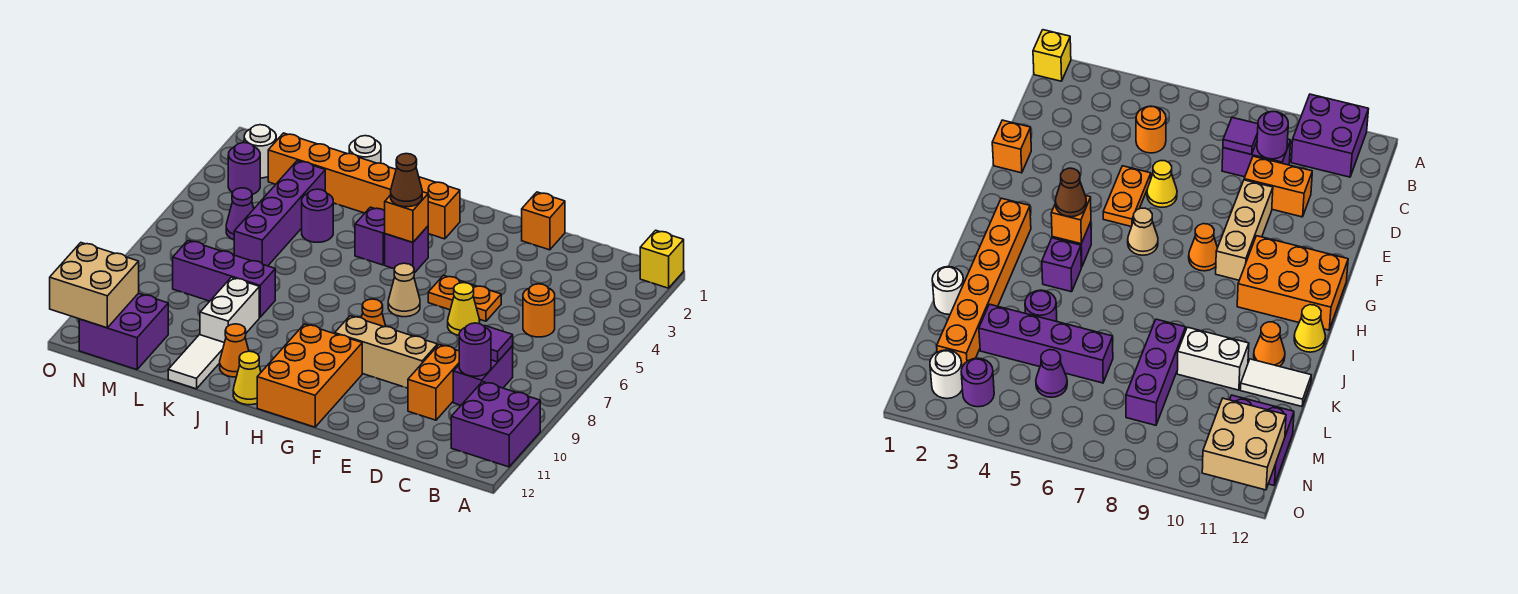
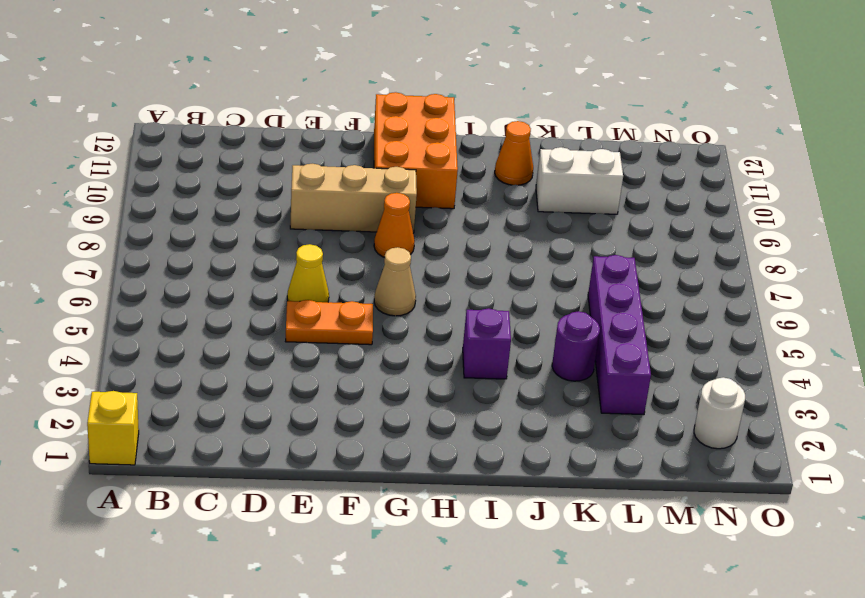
white brick K10:L10 level 1 -> white brick K9:K10 level 1
none -> purple brick A10:B11 level 1
none -> orange round brick C5 level 1
none -> purple brick C8:C9 level 1
none -> orange brick D9:D10 level 1

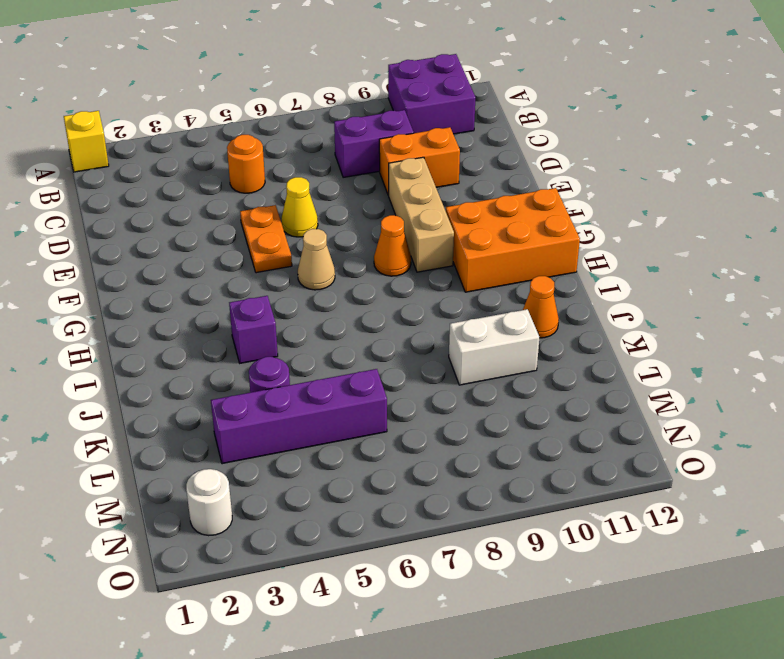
none -> orange brick E1 level 1
none -> orange brick H2:M2 level 1
none -> purple brick H4 level 1
none -> yellow cone I12 level 1

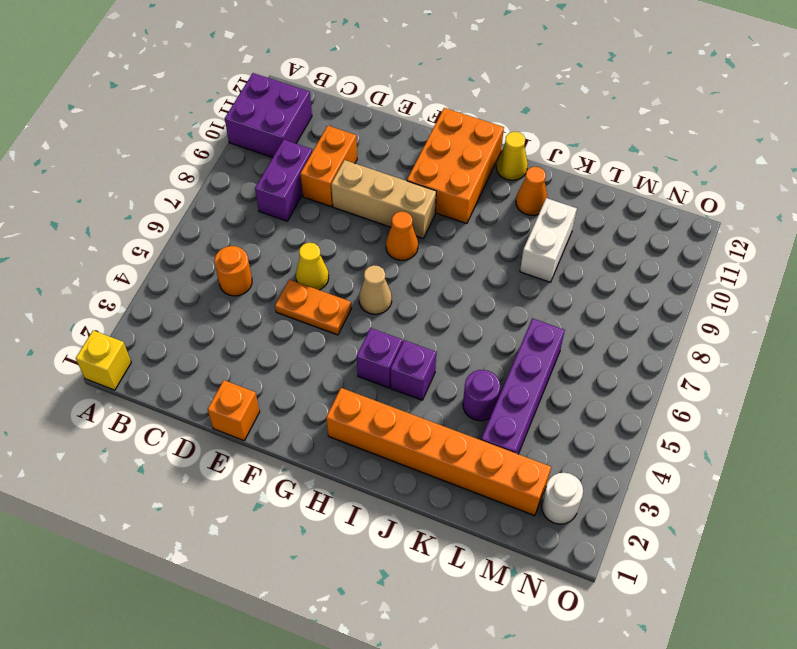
none -> white round brick K1 level 1
none -> purple brick K8:M8 level 1
none -> white tile K11:K12 level 1
none -> purple cone M5 level 1

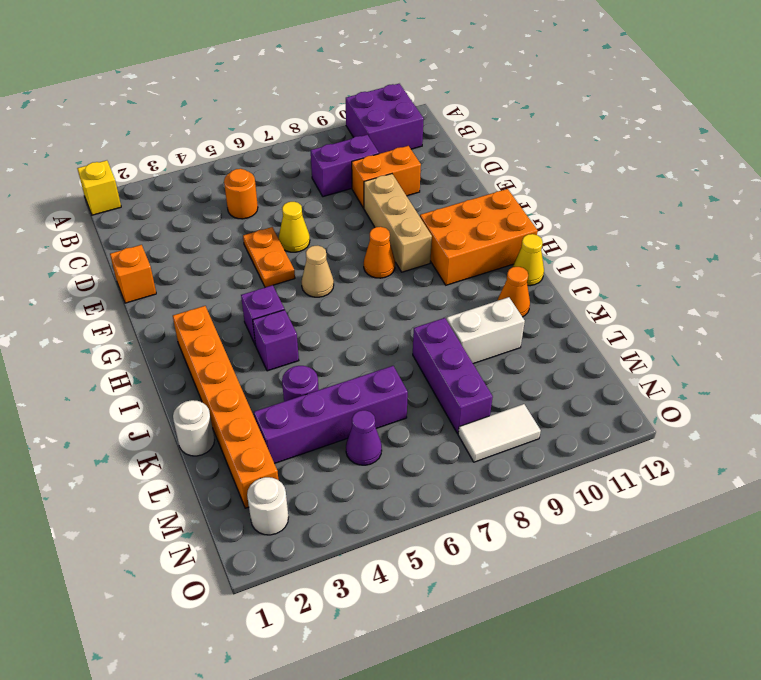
white tile N8:N9 level 1 -> white tile K11:K12 level 1
none -> purple brick M11:N12 level 1
none -> purple round brick N3 level 1
none -> purple tile C8 level 2
none -> purple round brick C9 level 2

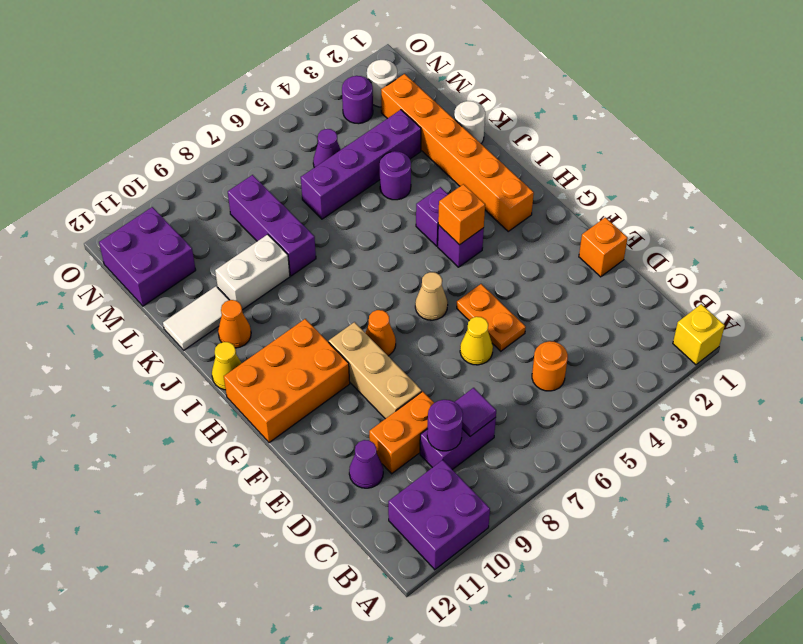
purple cone D11 level 1 -> none
none -> tan brick N11:O12 level 2
none -> brown cone H4 level 3

